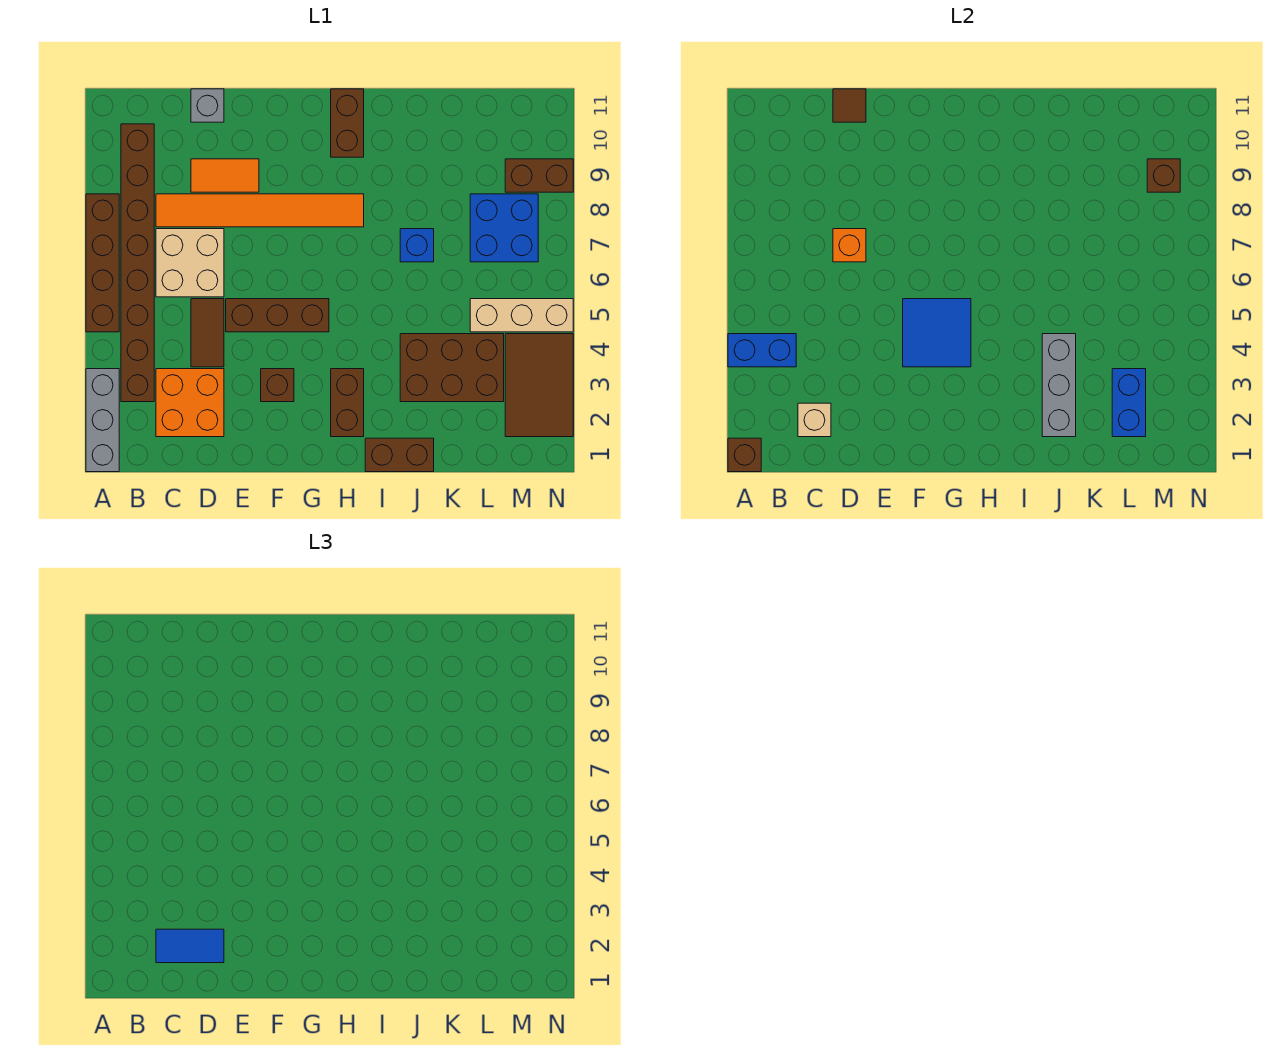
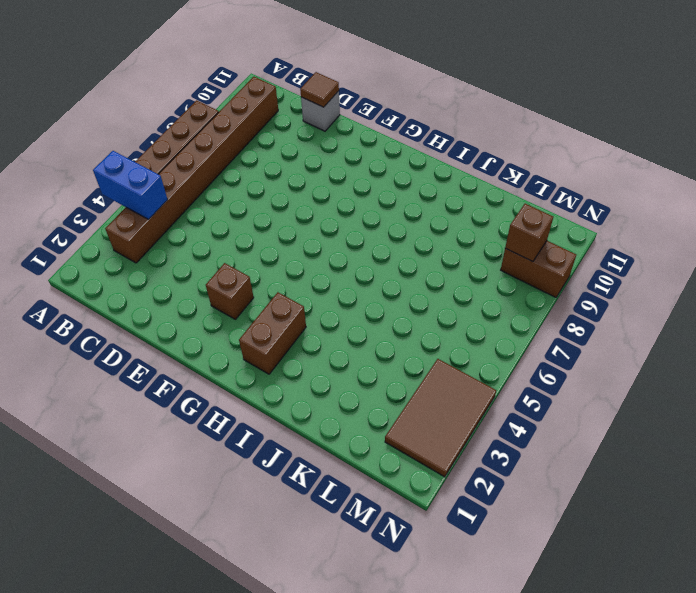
none -> grey brick A1:A3 level 1
none -> orange brick C2:D3 level 1
none -> tan brick C6:D7 level 1
none -> orange tile C8:H8 level 1

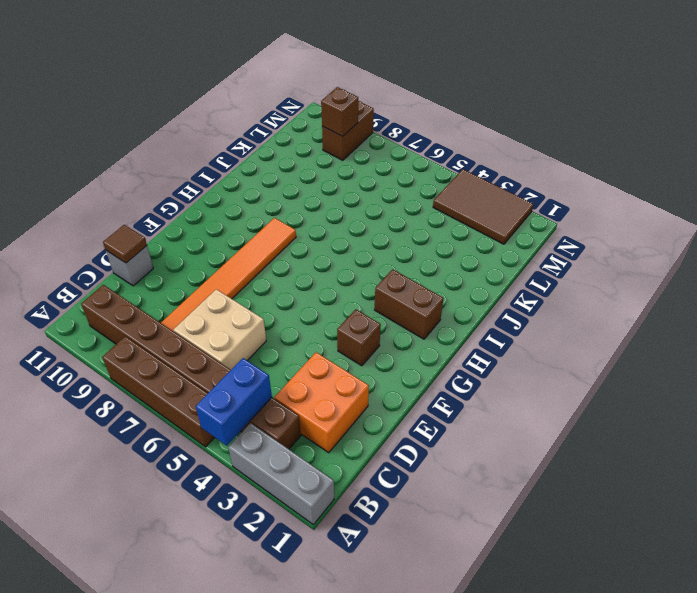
none -> brown tile D4:D5 level 1
none -> orange tile D9:E9 level 1
none -> brown brick E5:G5 level 1
none -> brown brick H10:H11 level 1

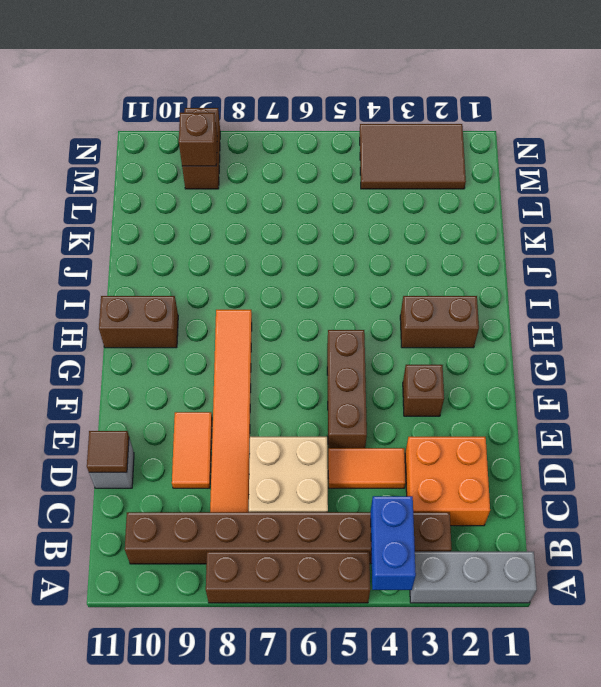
orange tile D4:D5 level 1 -> brown tile D4:D5 level 1
none -> brown brick I1:J1 level 1
none -> brown brick J3:L4 level 1
none -> blue brick J7 level 1
none -> tan brick L5:N5 level 1

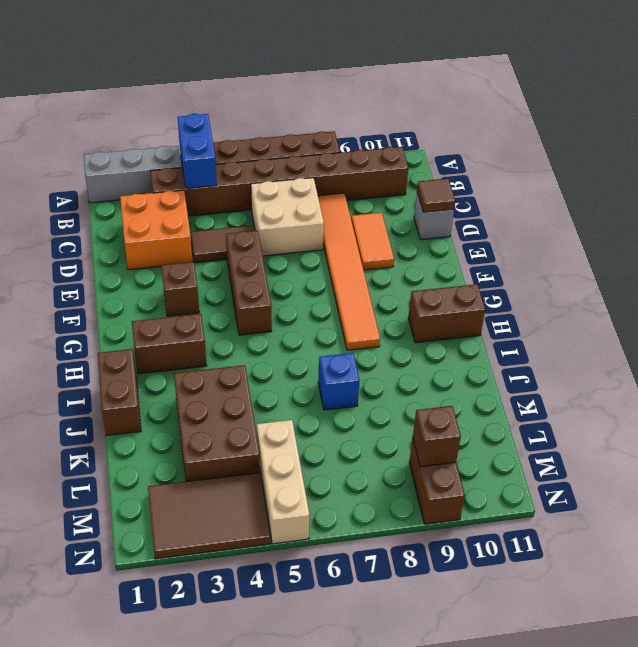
none -> blue brick L7:M8 level 1
none -> brown brick A1 level 2
none -> tan brick C2 level 2
none -> orange brick D7 level 2

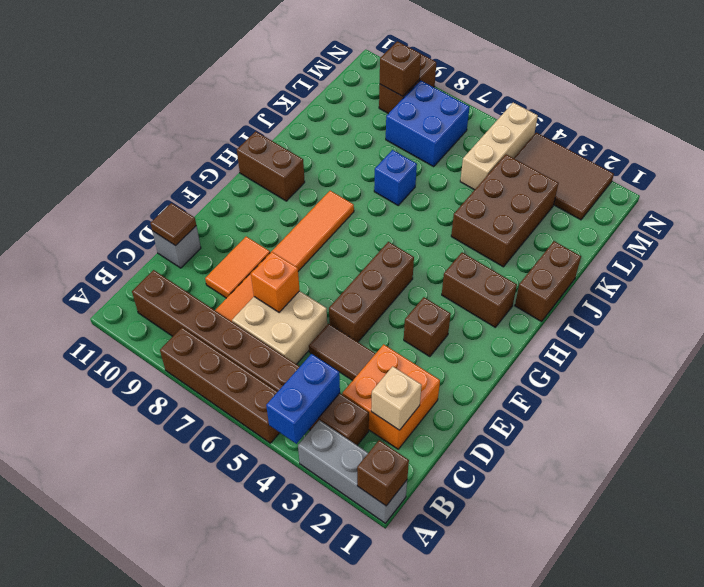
none -> blue tile F4:G5 level 2
none -> grey brick J2:J4 level 2
none -> blue brick L2:L3 level 2
none -> blue tile C2:D2 level 3

